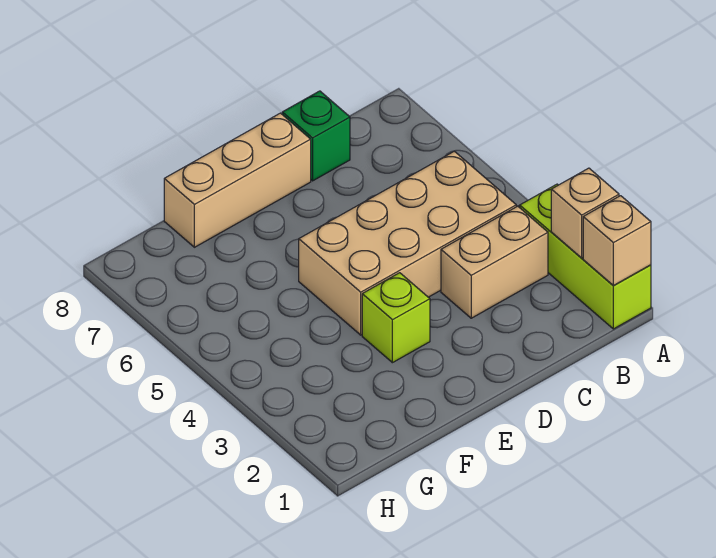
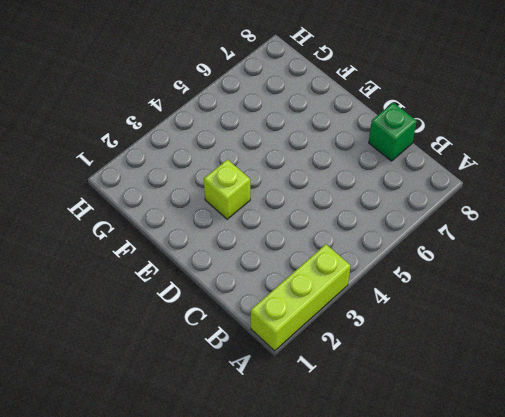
none -> tan brick B3:C3 level 1
none -> tan brick B4:E5 level 1

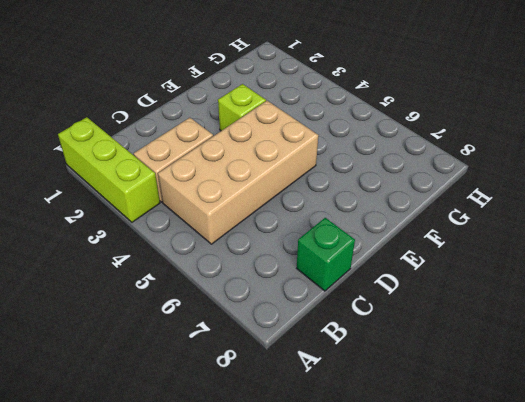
none -> tan brick D8:F8 level 1
none -> tan brick A1 level 2

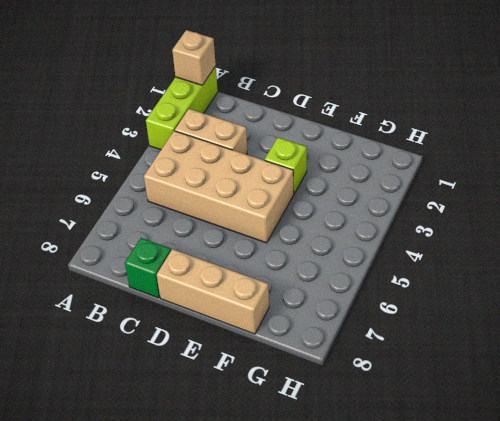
none -> tan brick A2 level 2

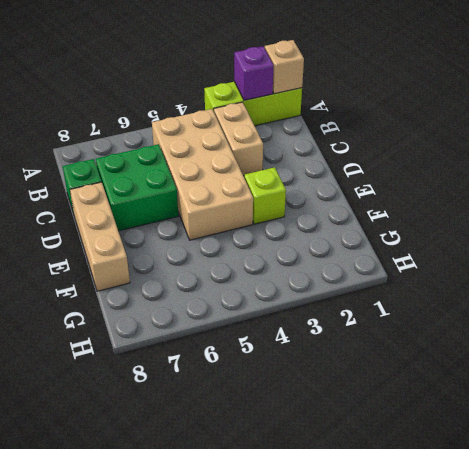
purple brick A2 level 2 -> tan brick A2 level 2
green brick C6:D7 level 1 -> none

